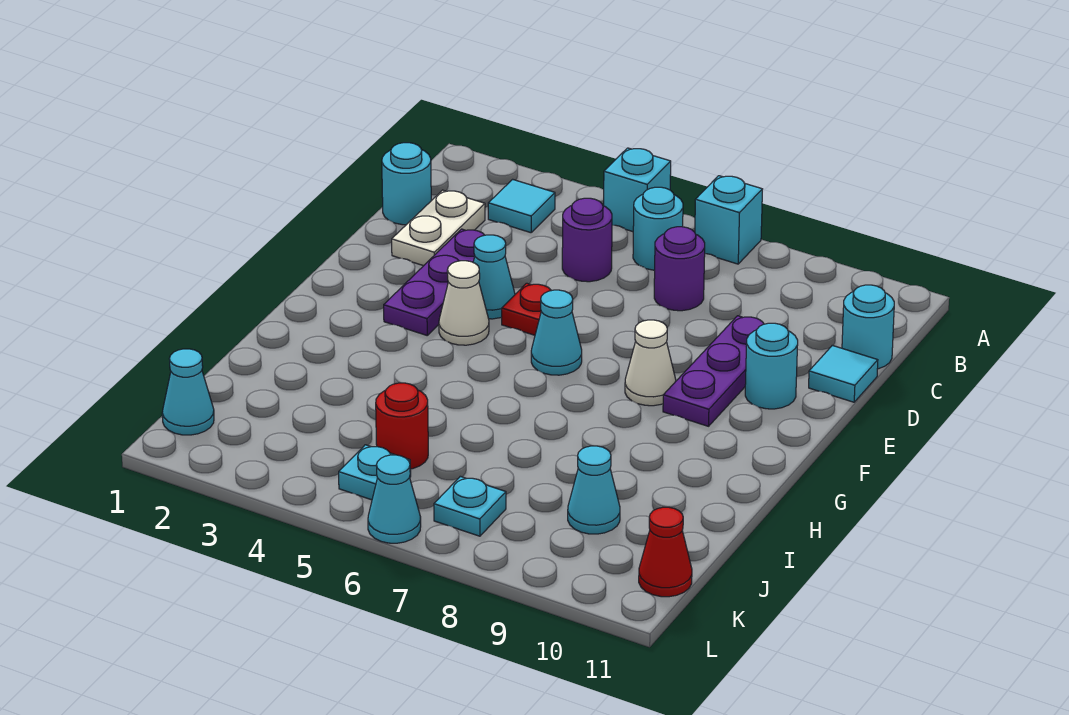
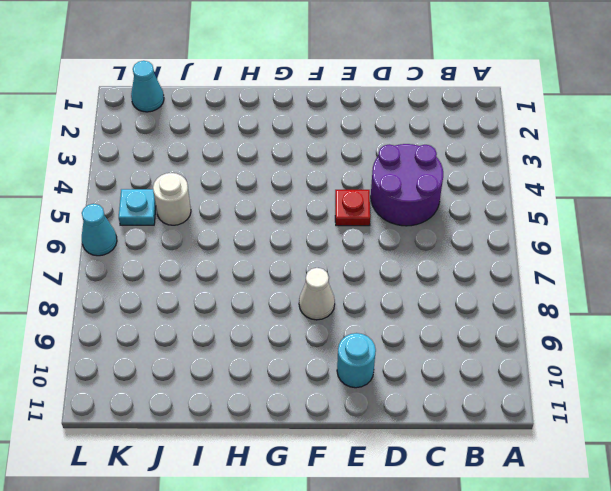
purple round brick C4:D5 level 1 -> purple round brick C5 level 1
white round brick J5 level 1 -> red round brick J5 level 1
none -> cyan brick A5 level 1
none -> cyan brick A7 level 1
none -> cyan tile B3 level 1

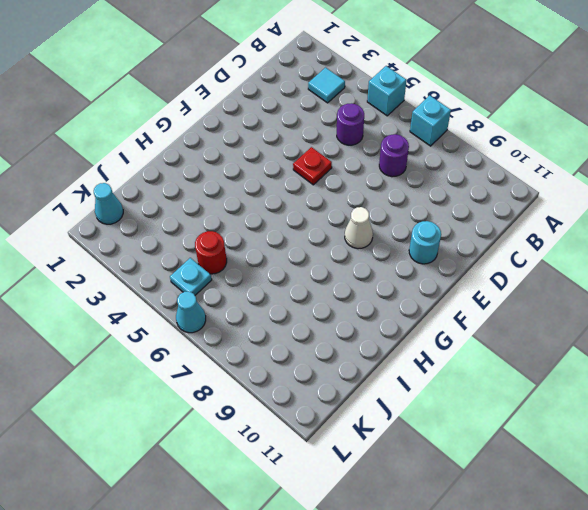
none -> cyan round brick B6 level 1
none -> cyan round brick C1 level 1
none -> white plate C2:D2 level 1

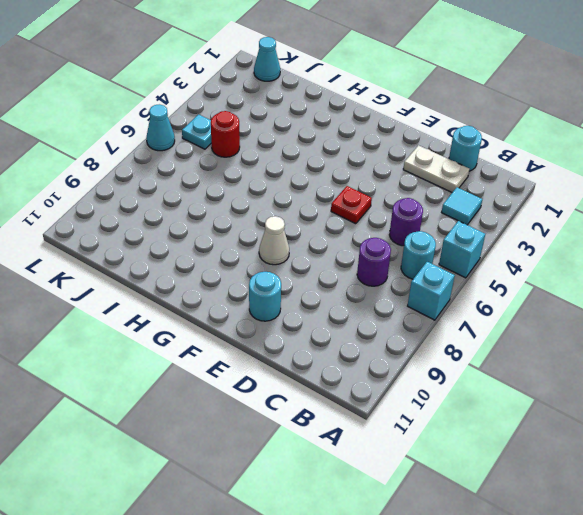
none -> cyan round brick C11 level 1
none -> purple plate D3:F3 level 1
none -> purple plate D9:F9 level 1

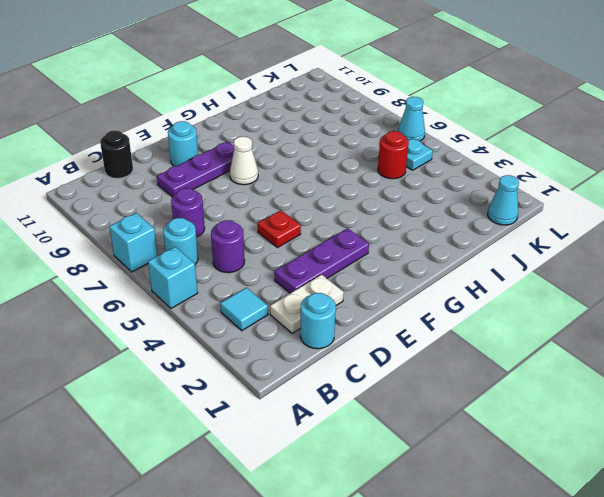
black round brick C11 level 1 -> cyan round brick C11 level 1
none -> cyan tile D11 level 1
none -> cyan cone E4 level 1
none -> white cone F4 level 1

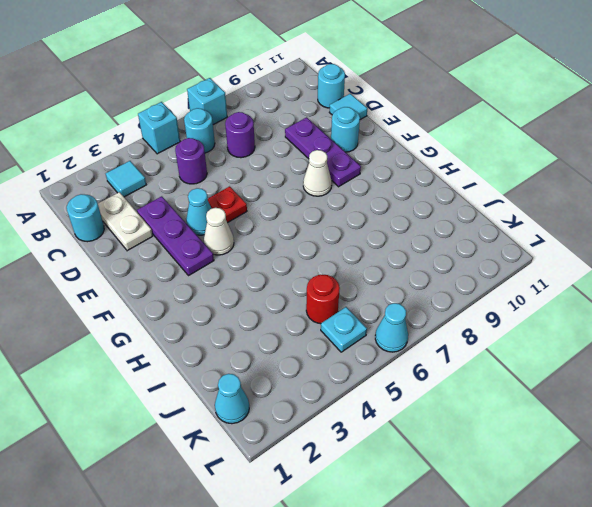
none -> cyan cone F6 level 1
none -> cyan cone J9 level 1
none -> cyan plate K7 level 1

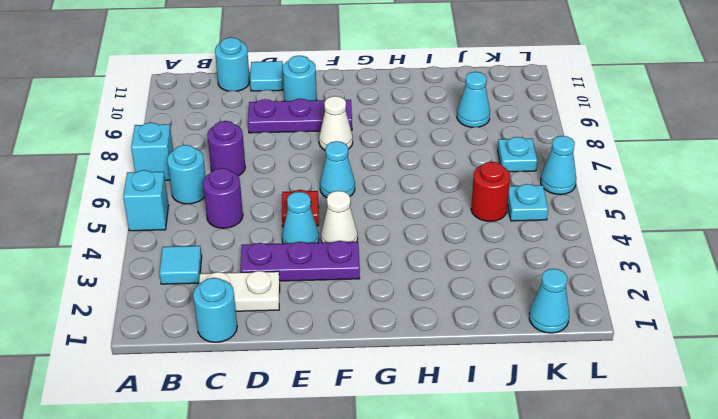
none -> red cone K11 level 1

